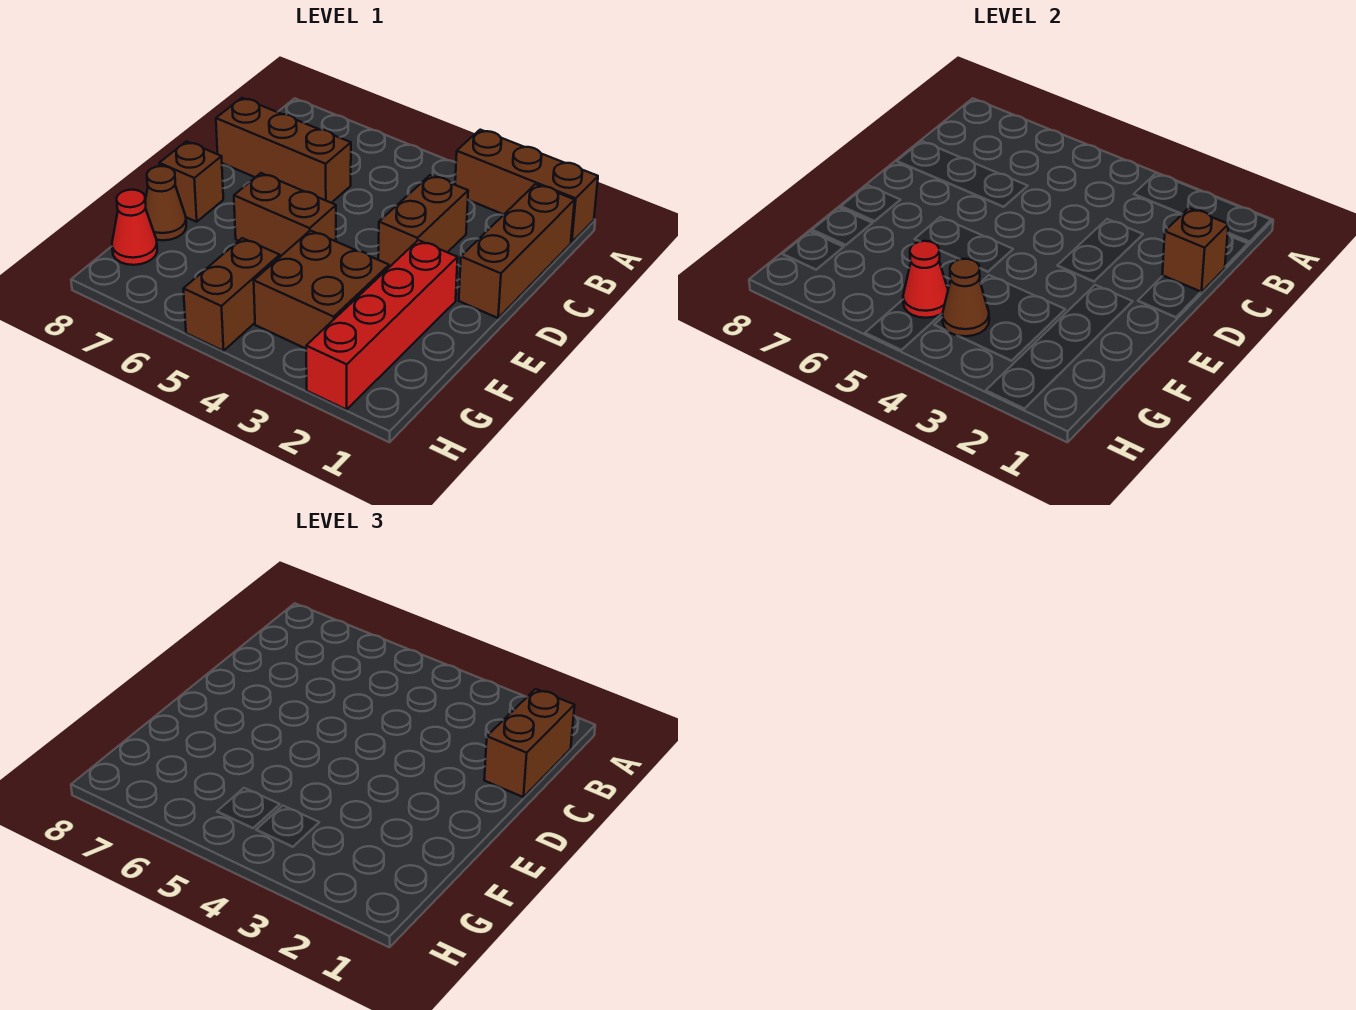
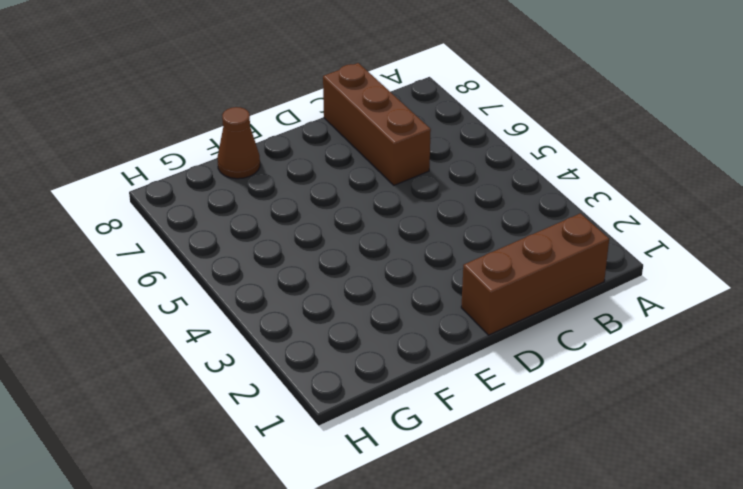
none -> brown brick A1:A3 level 1
none -> brown brick C3:D3 level 1
none -> red brick E2:H2 level 1

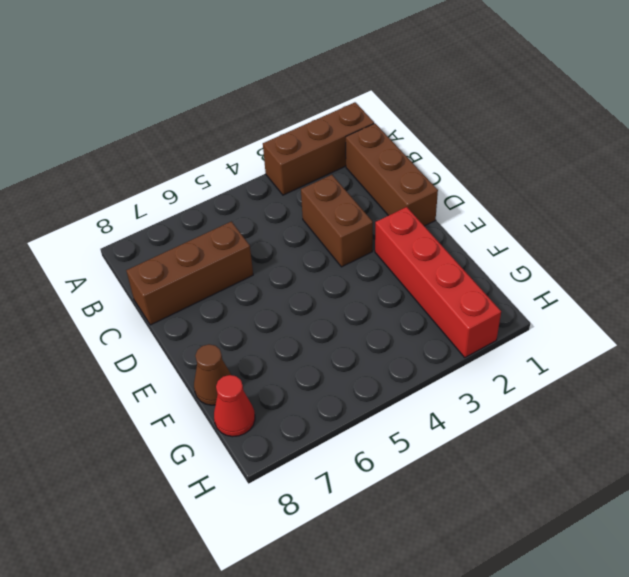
none -> brown brick E5:E6 level 1
none -> brown brick E8 level 1
none -> brown brick F3:G4 level 1

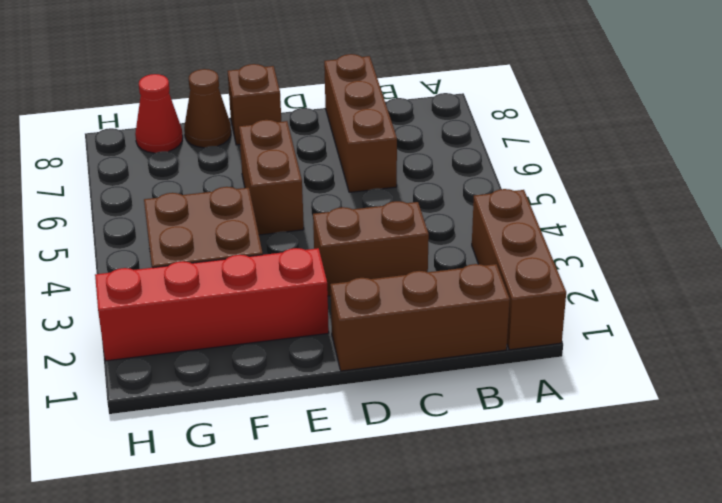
none -> brown brick G5:H5 level 1
none -> brown brick C1 level 2
none -> brown cone G4 level 2

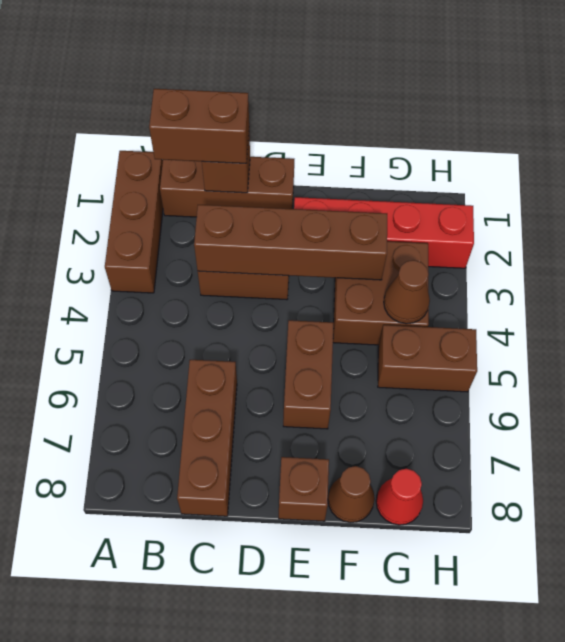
brown brick C3:F3 level 2 -> none
none -> red cone G5 level 2

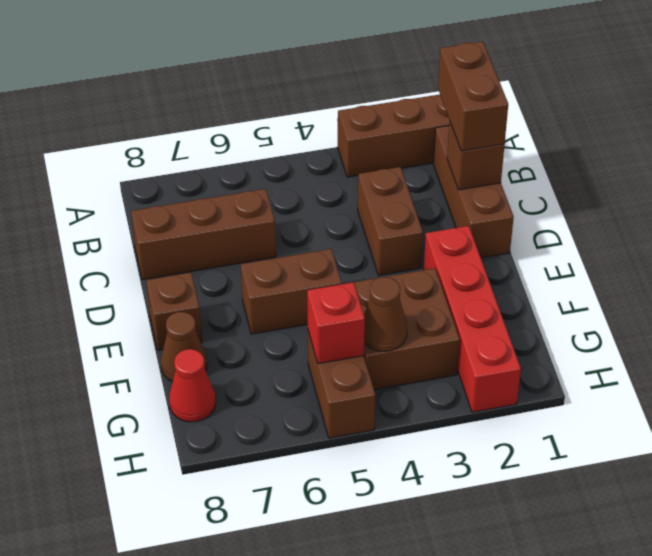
red brick G5 level 2 -> red cone G5 level 2

